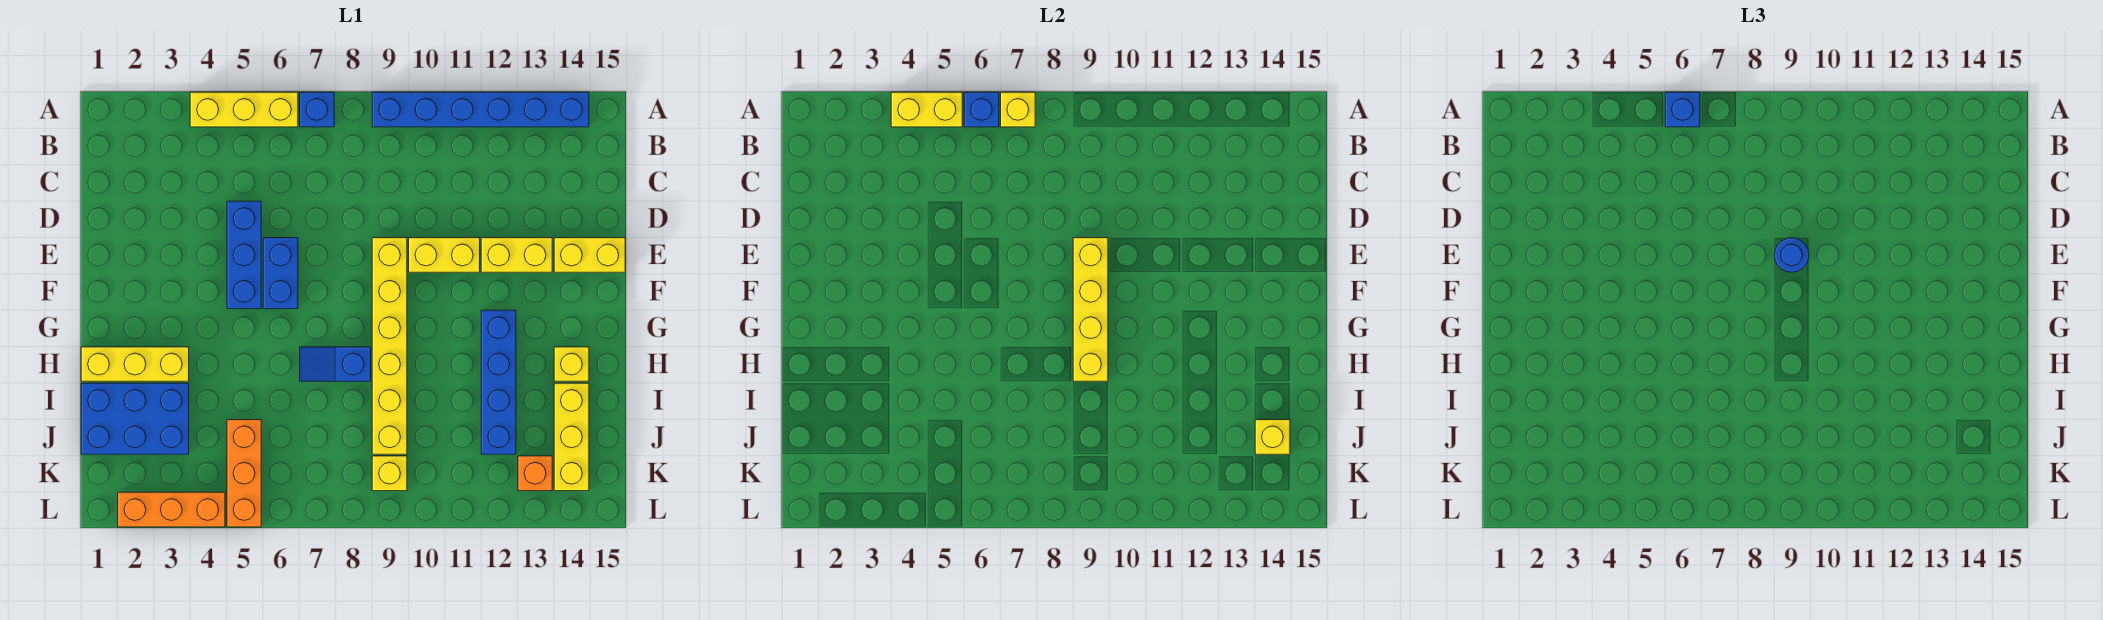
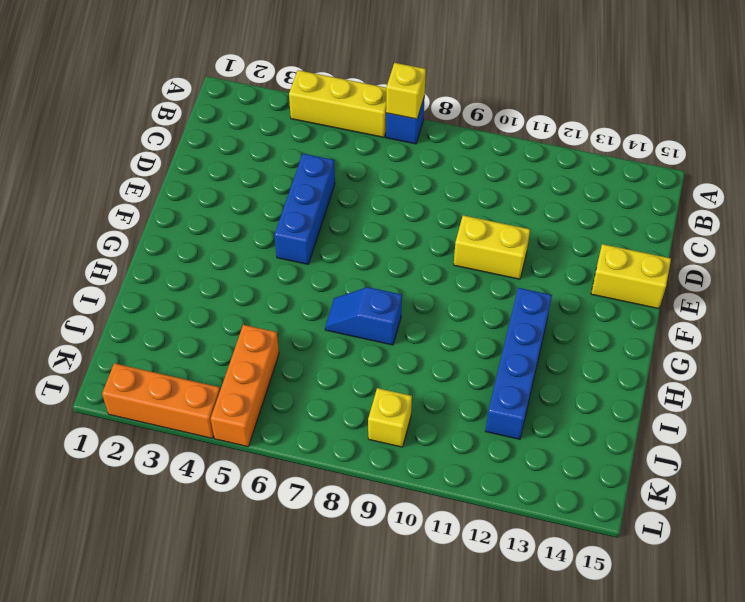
none -> blue brick A9:A14 level 1
none -> blue brick E6:F6 level 1
none -> yellow brick E9:J9 level 1

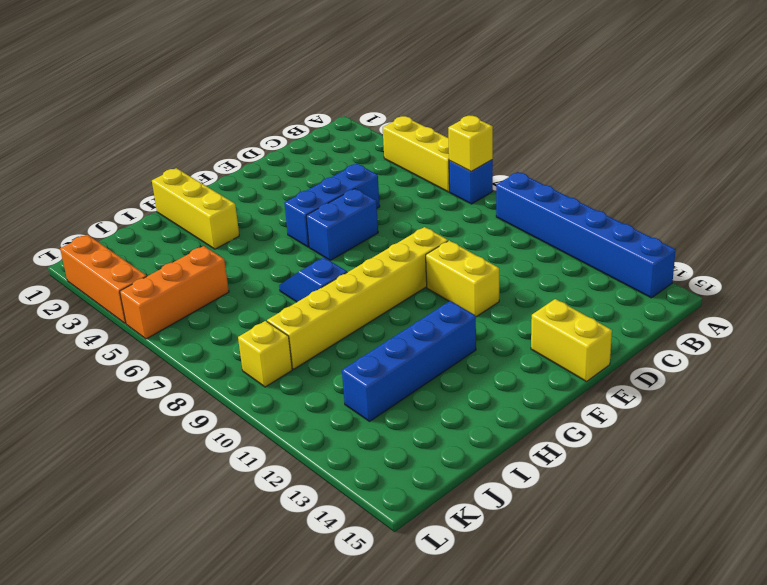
none -> yellow brick E12:E13 level 1
none -> yellow brick H14 level 1
none -> blue brick I1:J3 level 1

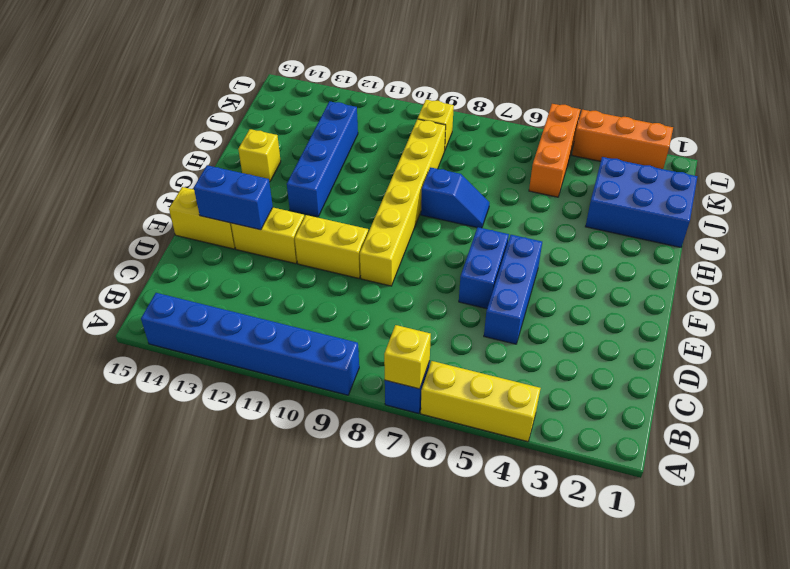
blue brick E13:E14 level 2 -> none
none -> yellow brick H1:H3 level 1
none -> yellow brick I14:K14 level 1
none -> orange brick K13 level 1

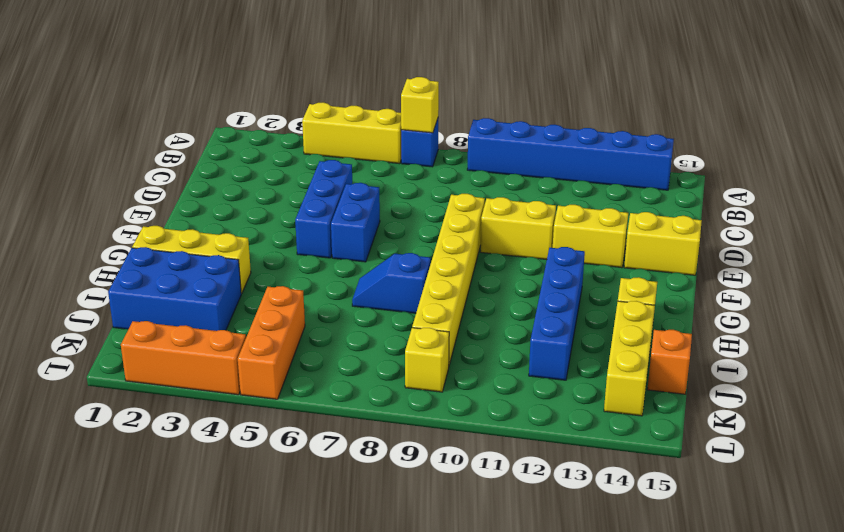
orange brick J15 level 1 -> orange brick K13 level 1
none -> yellow brick A4:A5 level 2
none -> blue brick A6 level 2
none -> yellow brick E9:H9 level 2

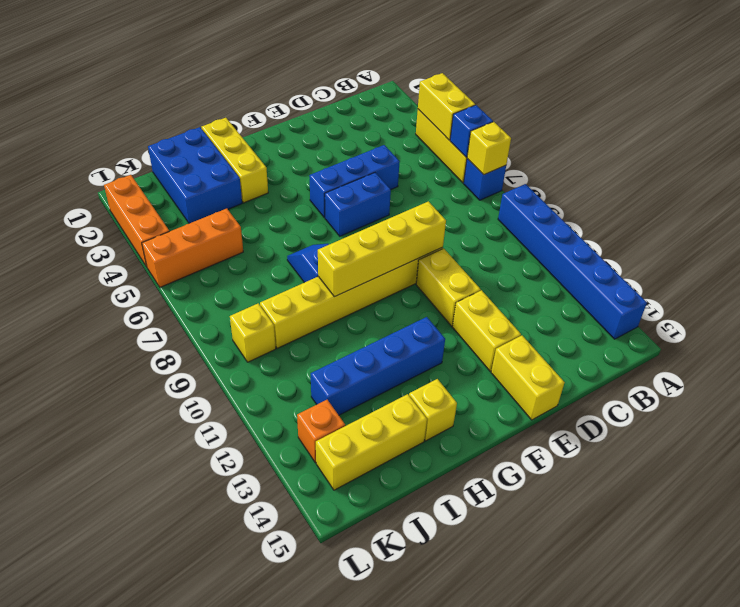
none -> yellow brick J14 level 2
none -> blue brick A6 level 3
none -> blue round brick E9 level 3

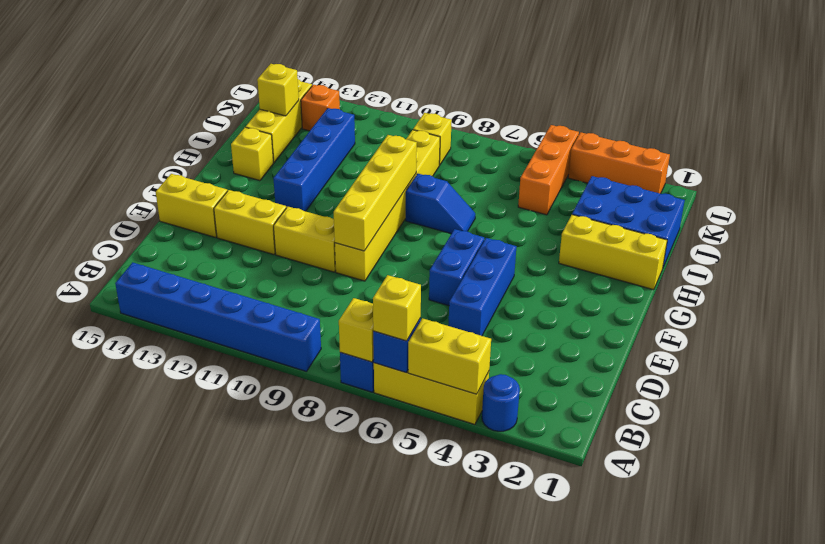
blue round brick A3 level 1 -> blue round brick E9 level 3
yellow brick A6 level 3 -> blue brick A6 level 3

